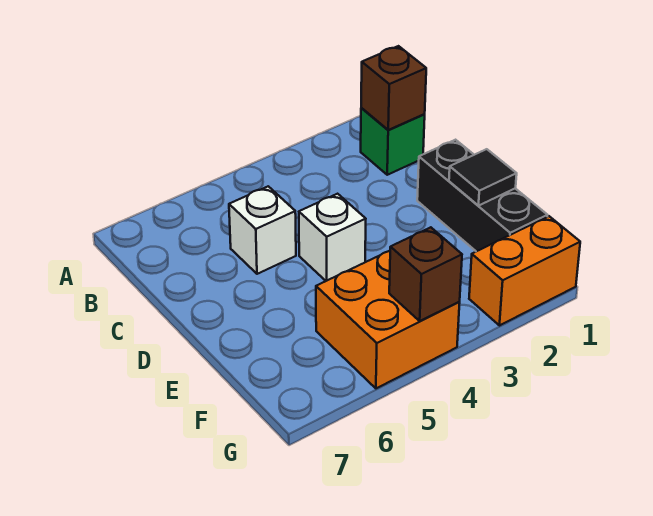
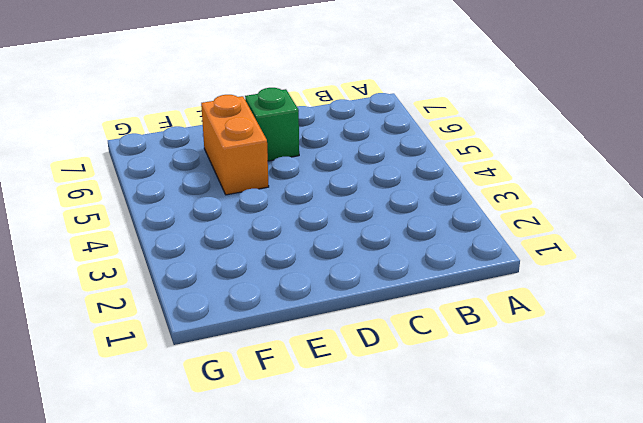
green brick D6 level 1 -> green brick B1 level 1
orange brick E5:E6 level 1 -> orange brick G1:G2 level 1
none -> white brick C5 level 1
none -> black brick D1:F1 level 1

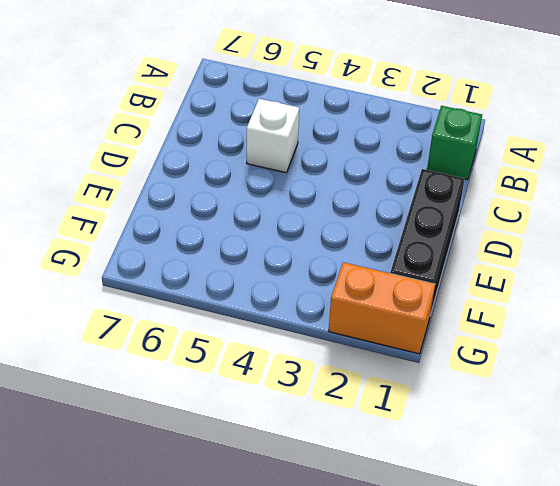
none -> white brick D4 level 1
none -> orange brick F4:G5 level 1

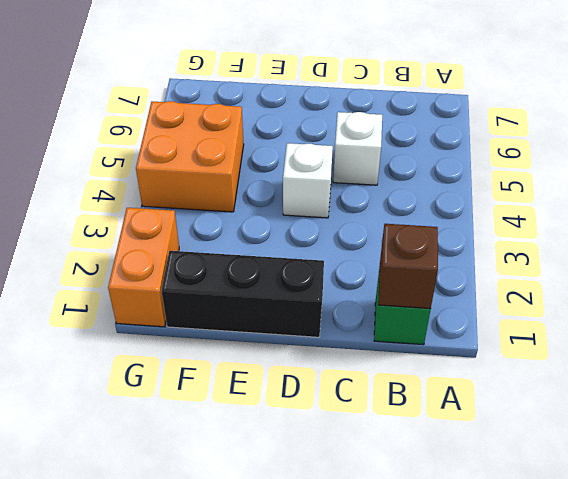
none -> black tile E1 level 2
none -> brown brick G4 level 2

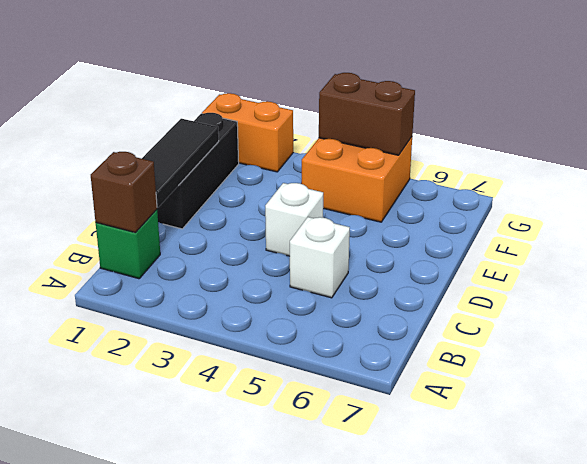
black tile C1:E1 level 2 -> black tile E1 level 2
brown brick G4:G5 level 2 -> brown brick G4 level 2

